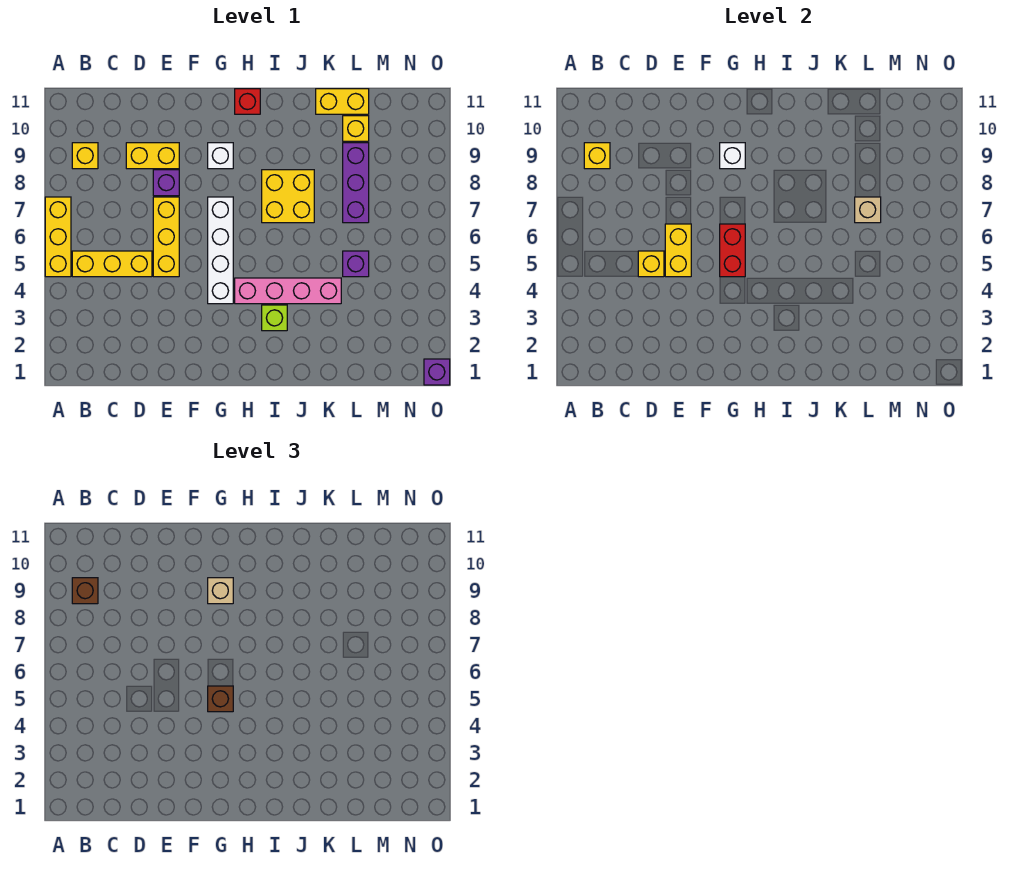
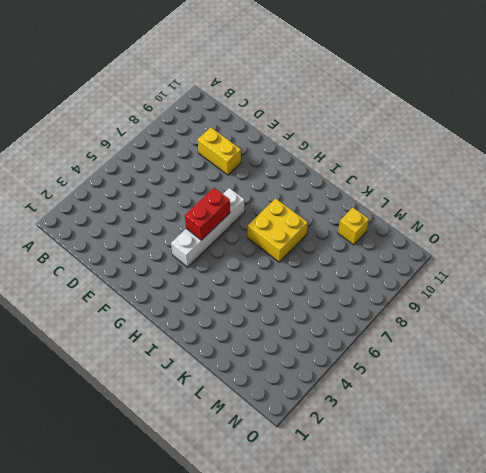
none -> yellow brick A5:A7 level 1
none -> yellow brick B5:D5 level 1
none -> yellow brick B9 level 1

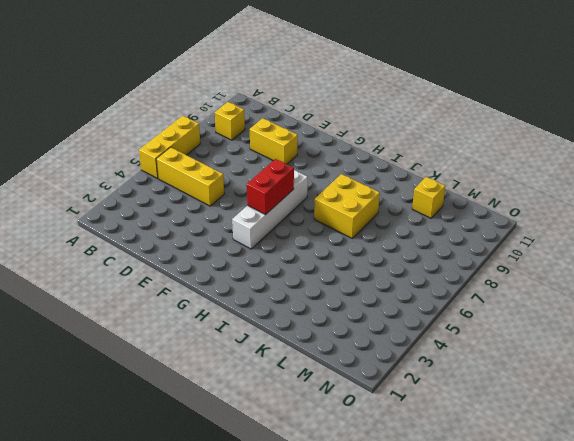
none -> yellow brick E5:E7 level 1
none -> purple brick E8 level 1
none -> white brick G9 level 1

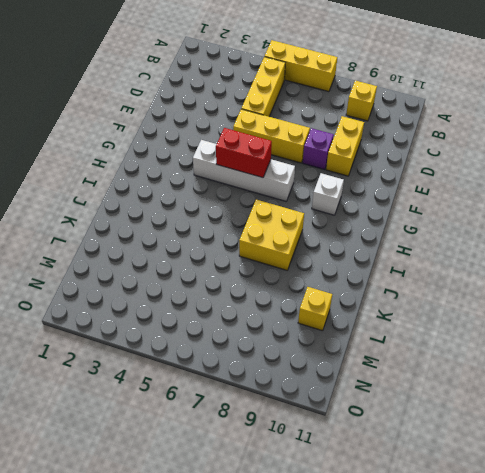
none -> pink brick H4:K4 level 1
none -> red brick H11 level 1
none -> lime brick I3 level 1

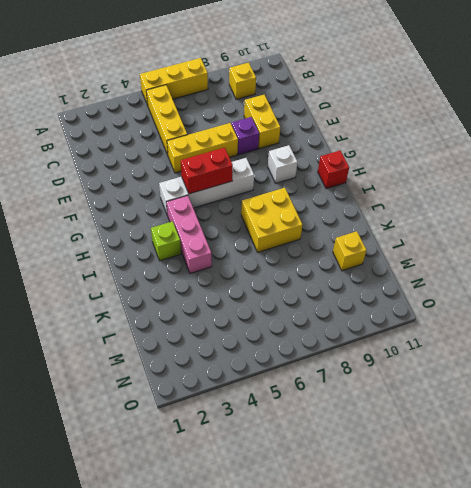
pink brick H4:J4 level 1 -> pink brick H4:K4 level 1
none -> yellow brick K11:L11 level 1
none -> purple brick L5 level 1
none -> purple brick L7:L9 level 1

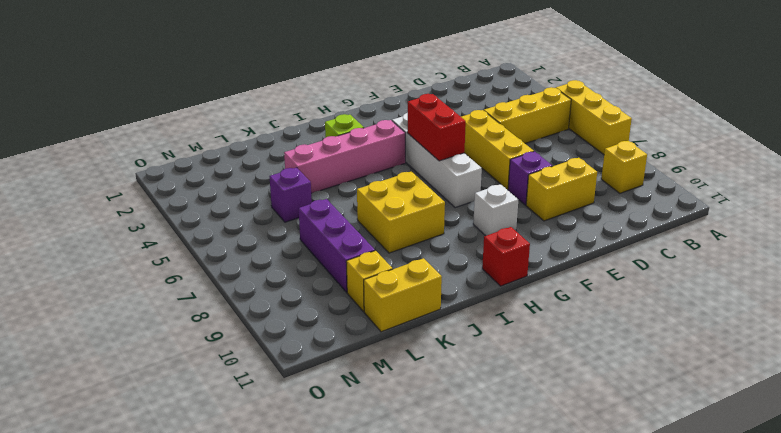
none -> purple brick O1 level 1
none -> yellow brick B9 level 2
none -> yellow brick D5 level 2

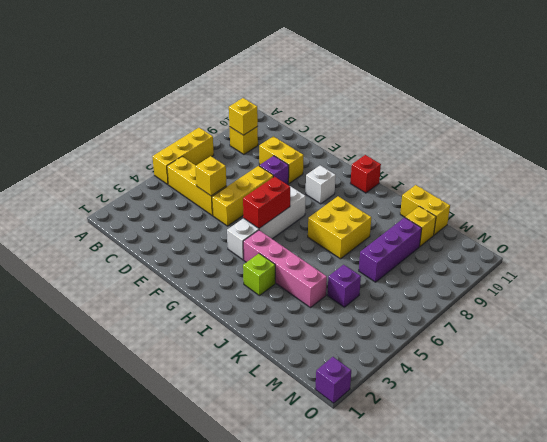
none -> yellow brick E5:E6 level 2
none -> white brick G9 level 2
none -> tan brick L7 level 2

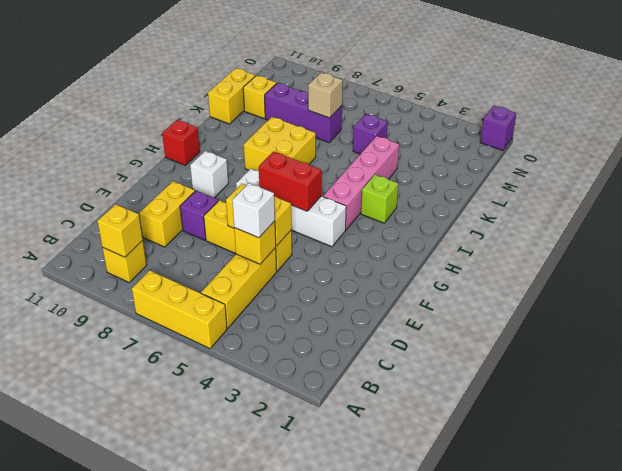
white brick D5 level 3 -> white brick G9 level 2
none -> brown brick B9 level 3
none -> brown brick G5 level 3
none -> tan brick G9 level 3

